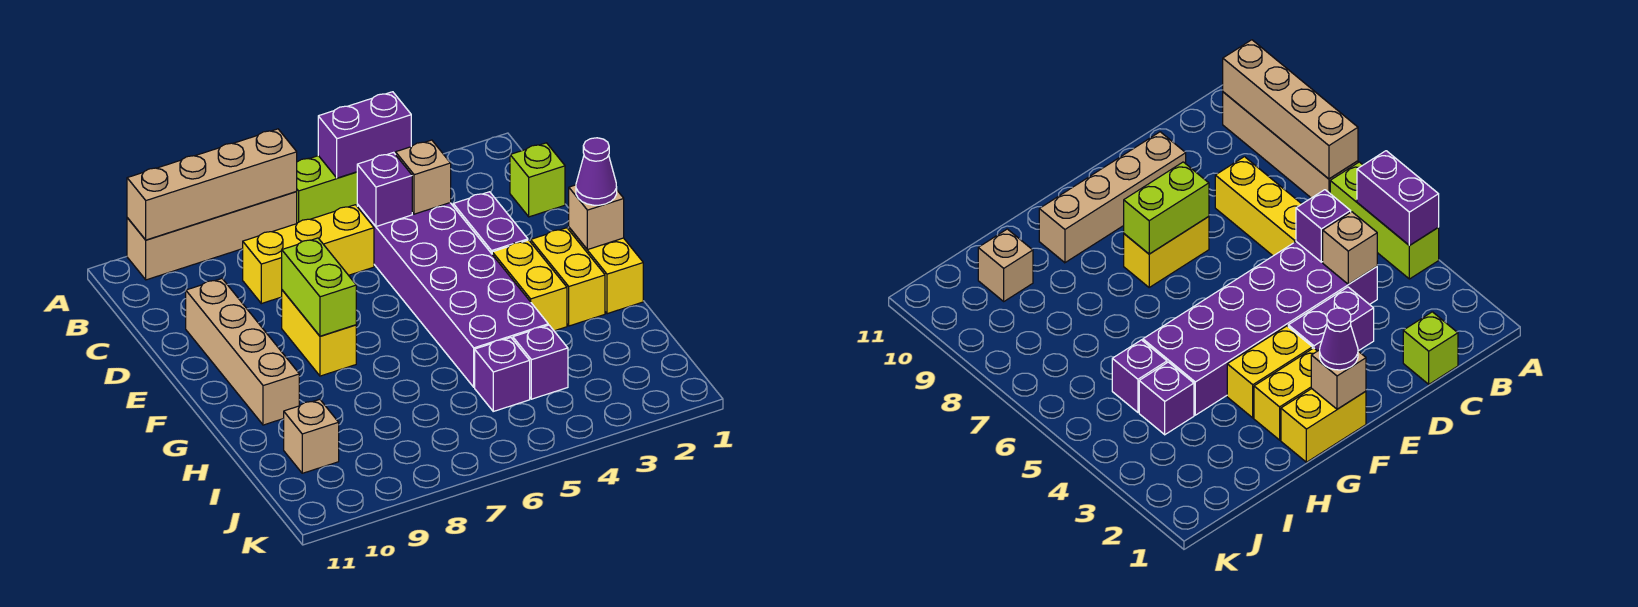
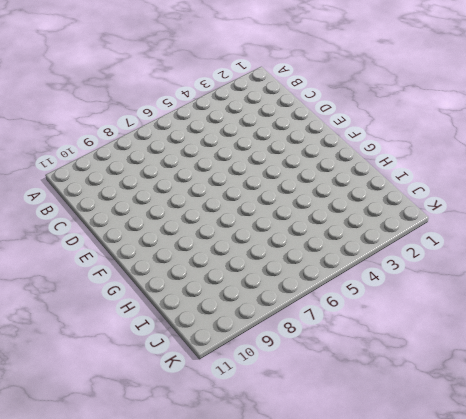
none -> lime brick A4:A6 level 1
none -> tan brick A7:A10 level 1
none -> lime brick C1 level 1

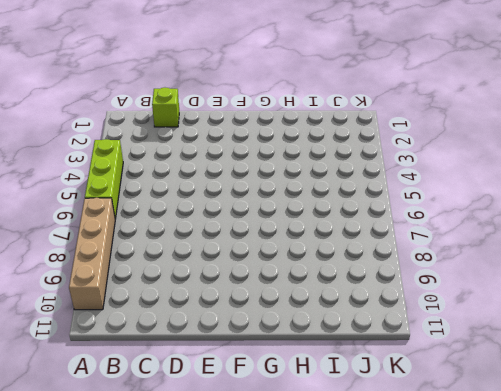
none -> purple brick C4:H5 level 1
none -> yellow brick C6:C8 level 1
none -> purple brick D3:E3 level 1

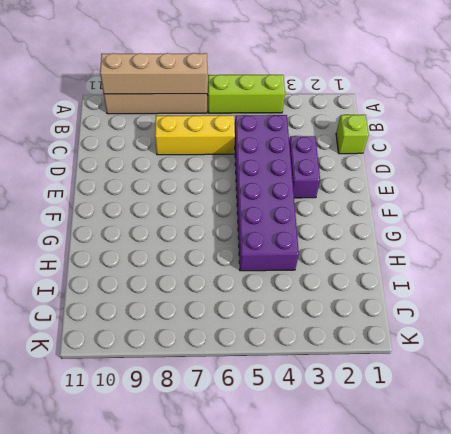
none -> tan brick D10:G10 level 1
none -> yellow brick E8:F8 level 1
none -> yellow brick F1:G1 level 1

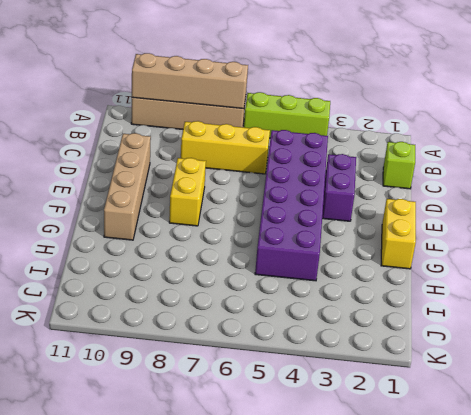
none -> yellow brick F2:G2 level 1
none -> yellow brick F3:G3 level 1
none -> purple brick I4 level 1

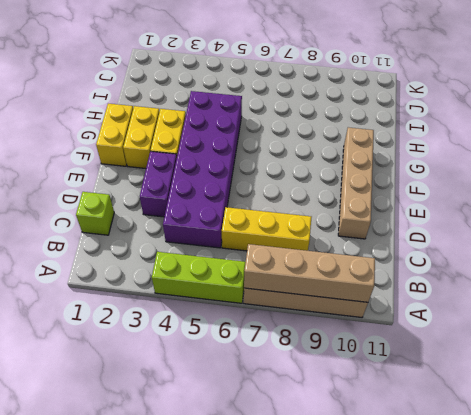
none -> yellow brick E8:F8 level 1
none -> purple brick I4 level 1
none -> purple brick I5 level 1

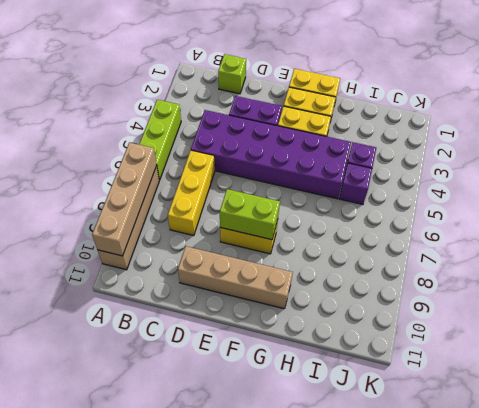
none -> tan brick I10 level 1
none -> purple brick A4:A5 level 2
none -> tan brick C4 level 2

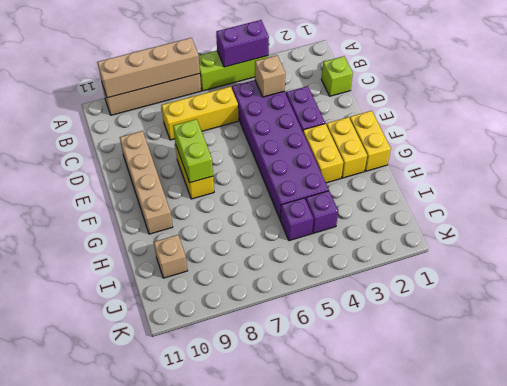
none -> purple brick C5 level 2
none -> tan brick F1 level 2
none -> purple cone F1 level 3

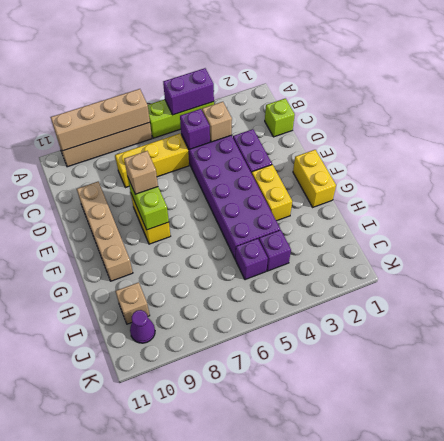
tan brick E8 level 3 -> tan brick F1 level 2
purple cone J10 level 1 -> purple cone F1 level 3
none -> yellow brick F2:G2 level 1

